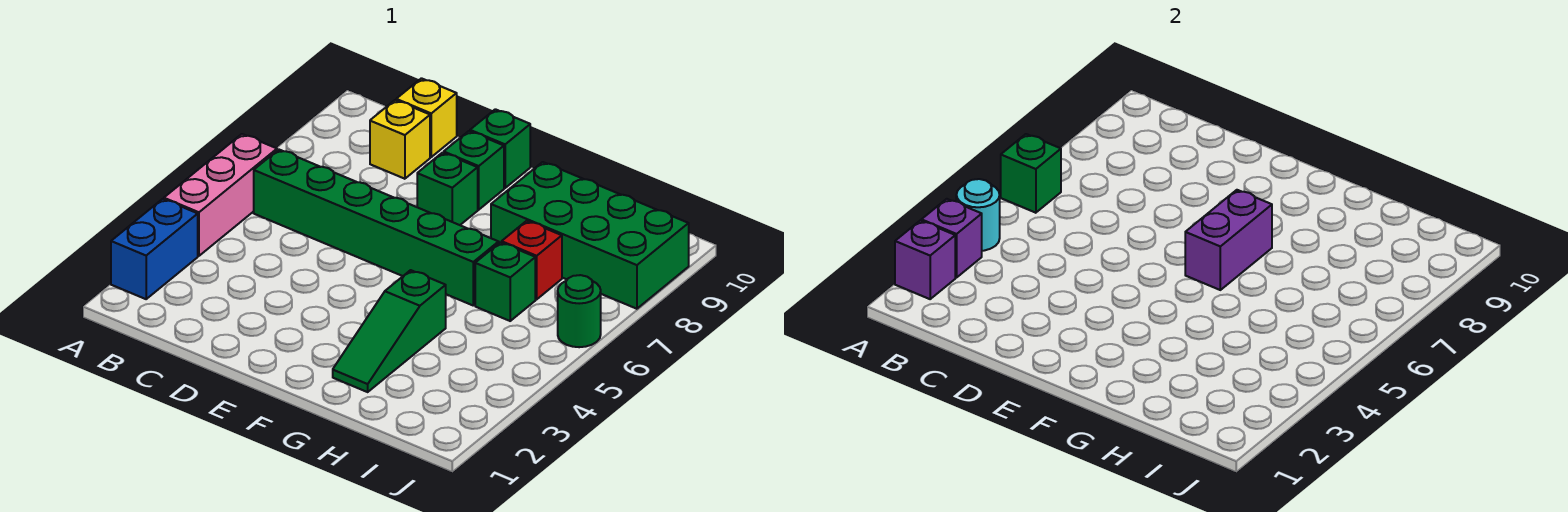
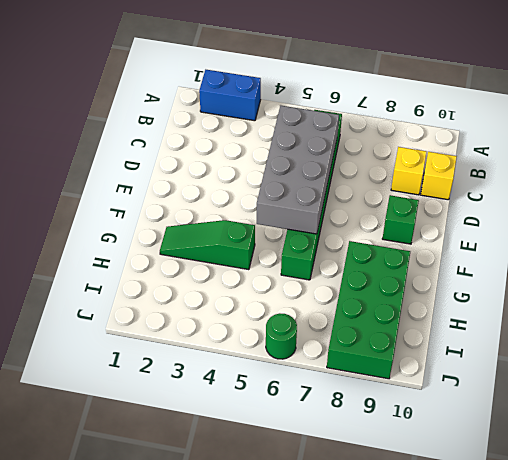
grey brick C5:F6 level 2 -> purple brick F6:F7 level 2
none -> pink brick A4:A6 level 1
none -> green brick E8 level 1
none -> green brick E10 level 1

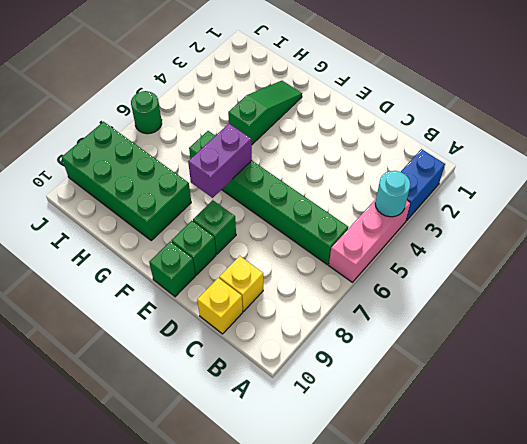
none -> green brick H6 level 1
none -> red brick H7 level 1
none -> purple brick A2 level 2

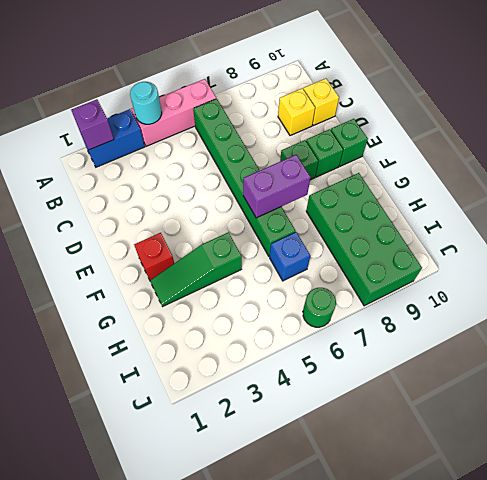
red brick F2 level 1 -> red brick H7 level 1
blue brick H6 level 1 -> green brick H6 level 1
none -> purple brick A3 level 2
none -> green brick A6 level 2

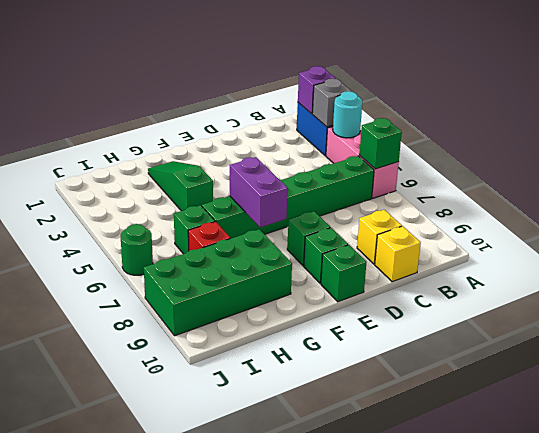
grey brick A3 level 2 -> purple brick A3 level 2

